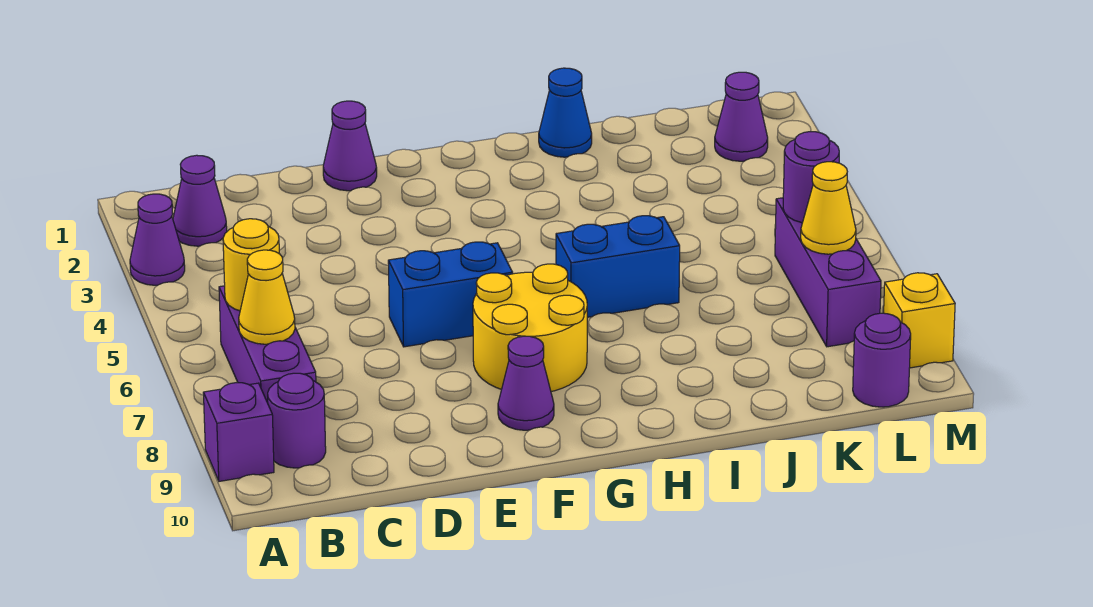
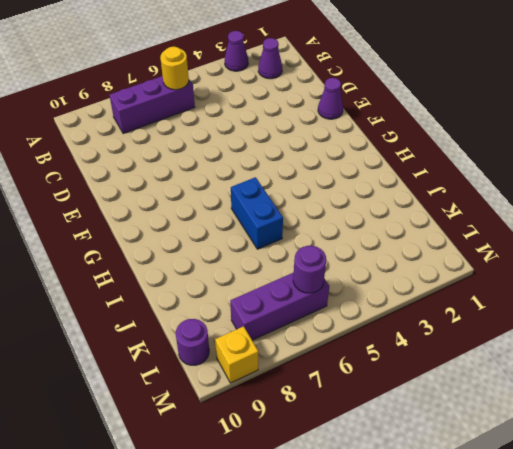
none -> purple brick A9 level 1
none -> purple round brick B9 level 1
none -> blue brick E6:F6 level 1

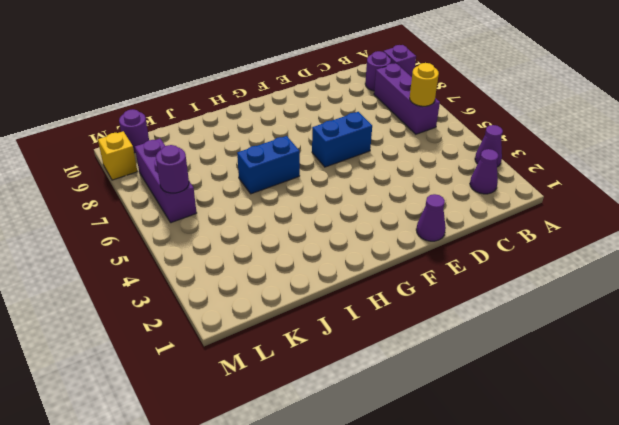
none -> yellow round brick F7:G8 level 1
none -> purple cone F9 level 1
none -> blue cone I1 level 1

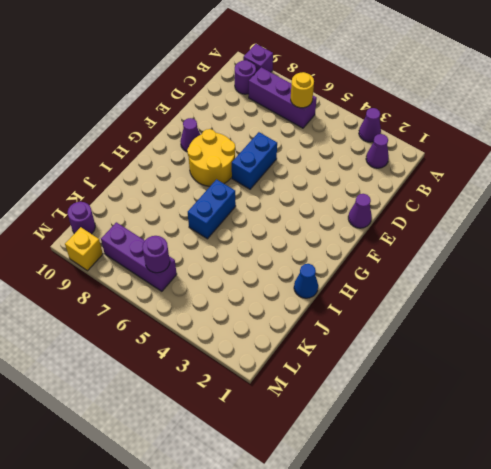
none -> purple cone L2 level 1
none -> yellow cone B7 level 2
none -> yellow cone L7 level 2

